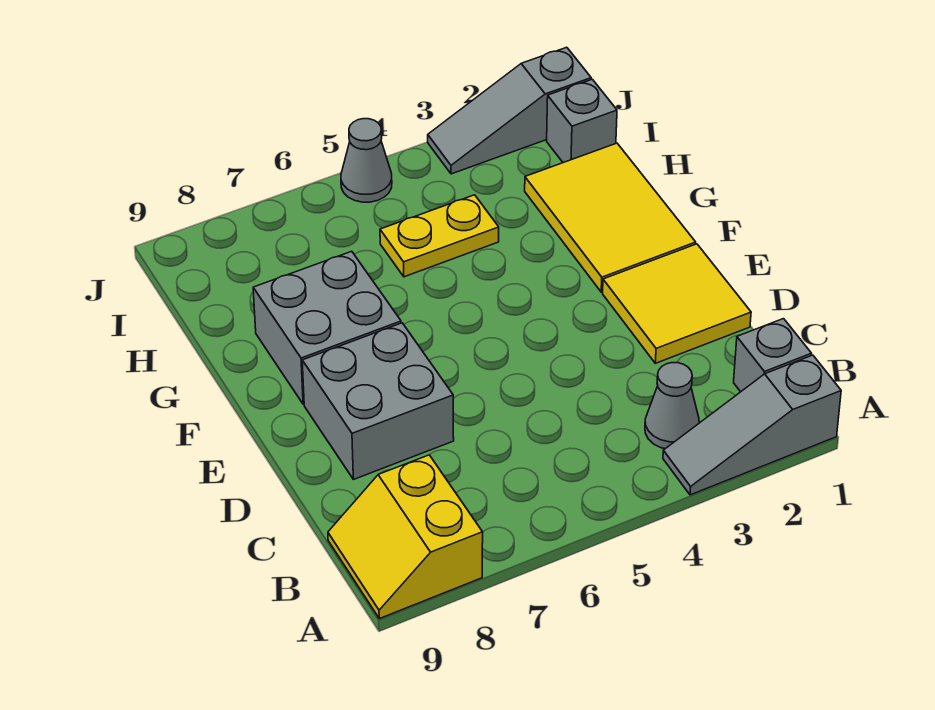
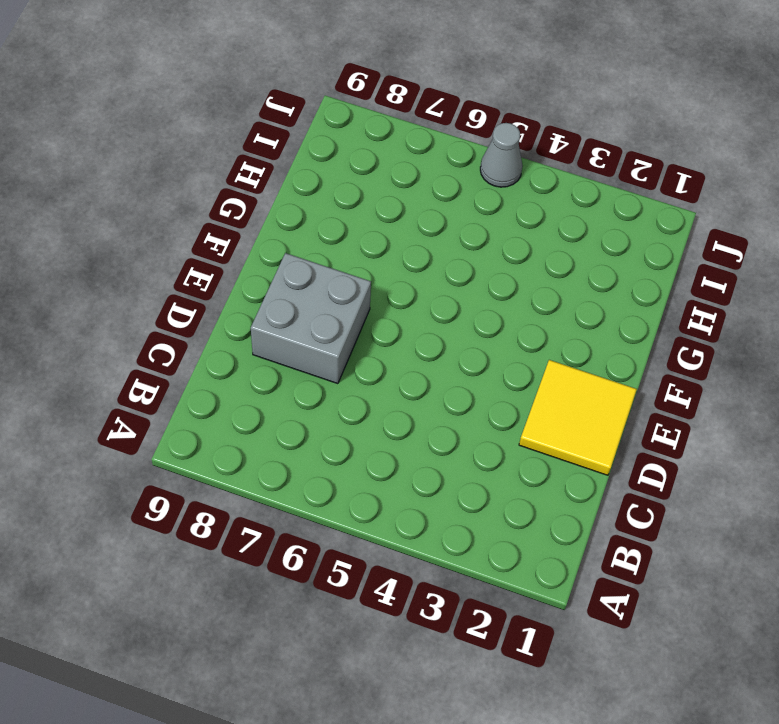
none -> grey slope A1:A3 level 1 top 1
none -> yellow slope A8:B9 level 1 top 8
none -> grey brick B1 level 1

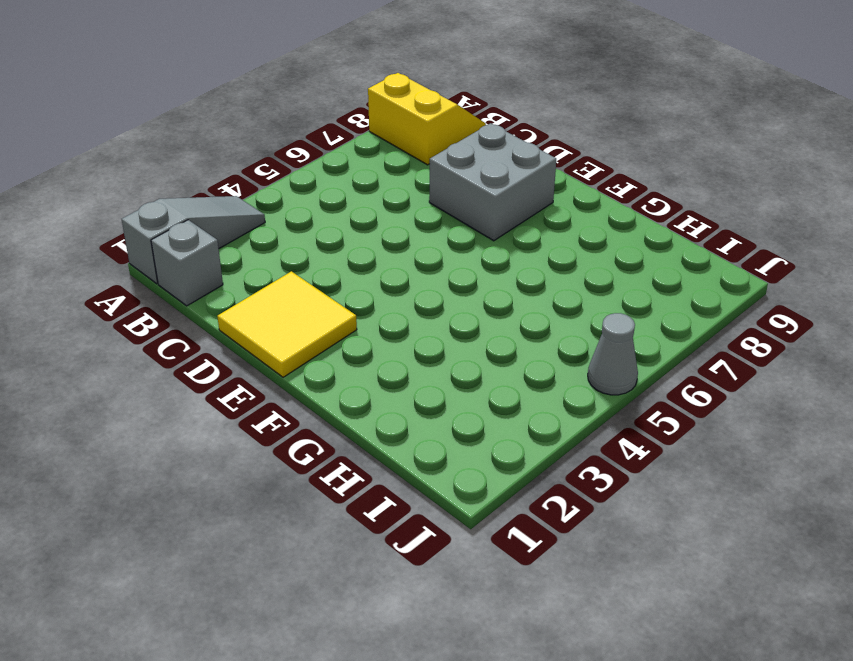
none -> grey cone B3 level 1
none -> yellow tile F1:H2 level 1
none -> grey brick F7:G8 level 1

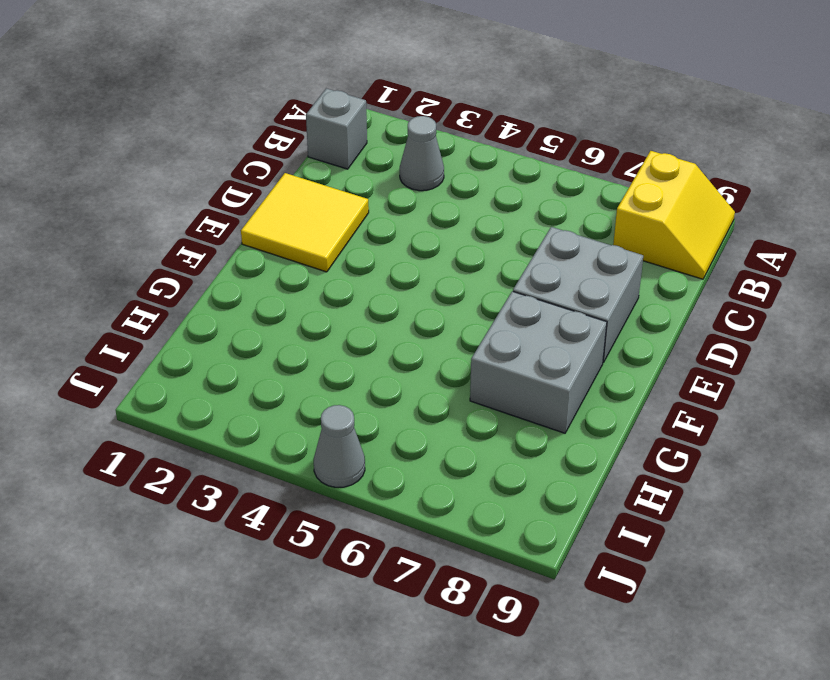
none -> grey slope A1:A3 level 1 top 1
none -> yellow tile F1:H2 level 1
none -> yellow plate H4:H5 level 1

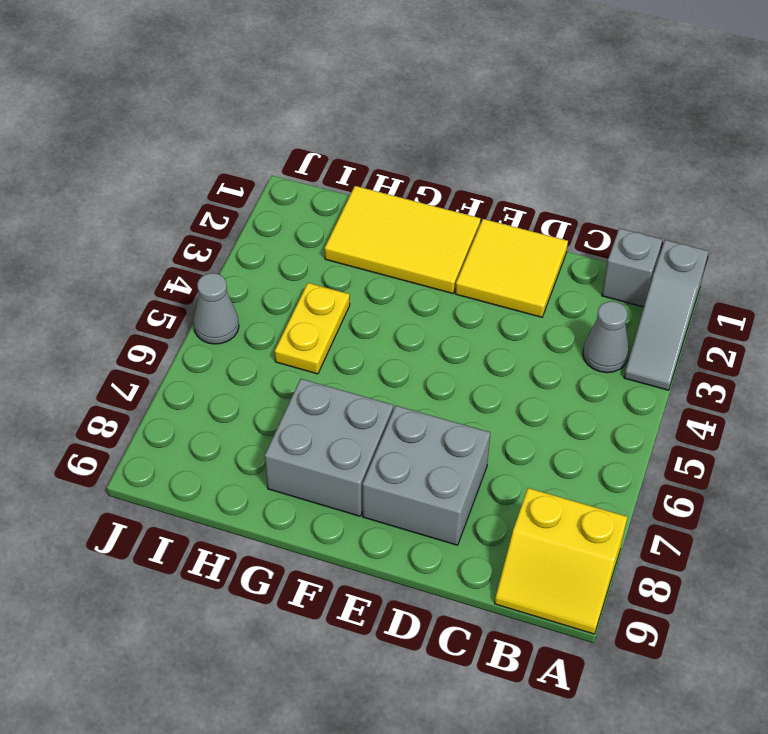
none -> grey brick I1 level 1
none -> grey slope J1:J3 level 1 top 1

